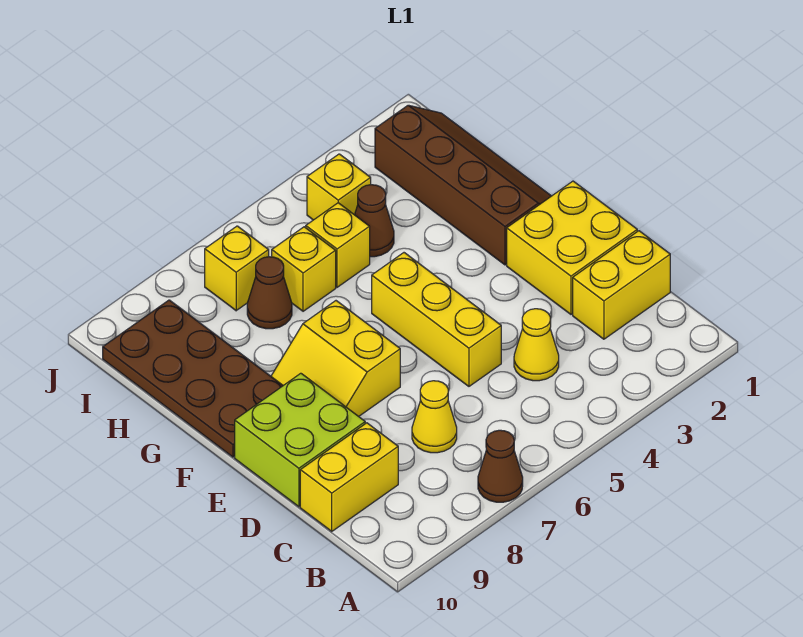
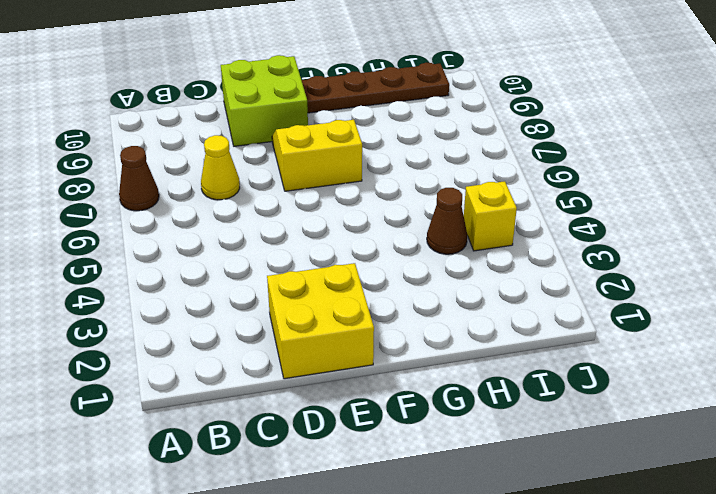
brown plate F10:I10 level 1 -> brown plate F9:I10 level 1
none -> yellow brick C1:C2 level 1
none -> yellow cone C4 level 1
none -> yellow brick C9:C10 level 1

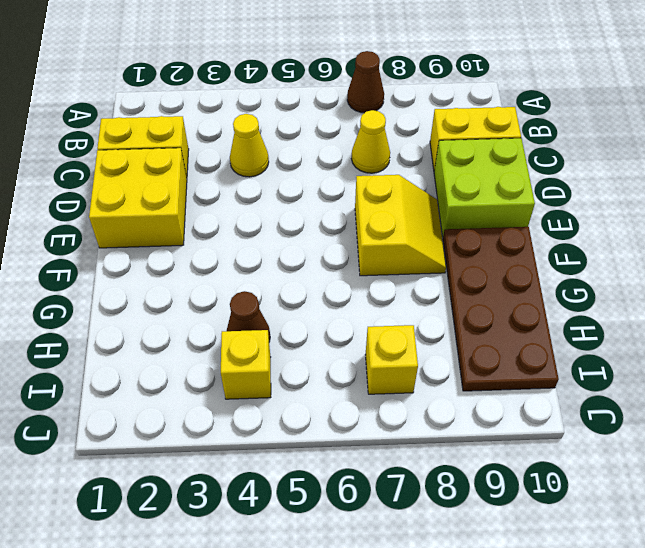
none -> yellow brick D5:F5 level 1
none -> brown slope F1:I2 level 1 top 2
none -> yellow brick H5 level 1

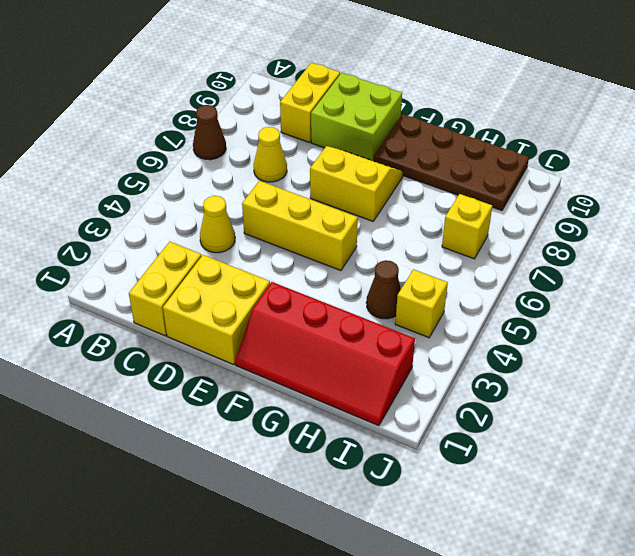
red slope F1:I2 level 1 top 2 -> brown slope F1:I2 level 1 top 2
none -> yellow brick H5 level 1
none -> yellow brick H6 level 1
none -> brown cone H7 level 1

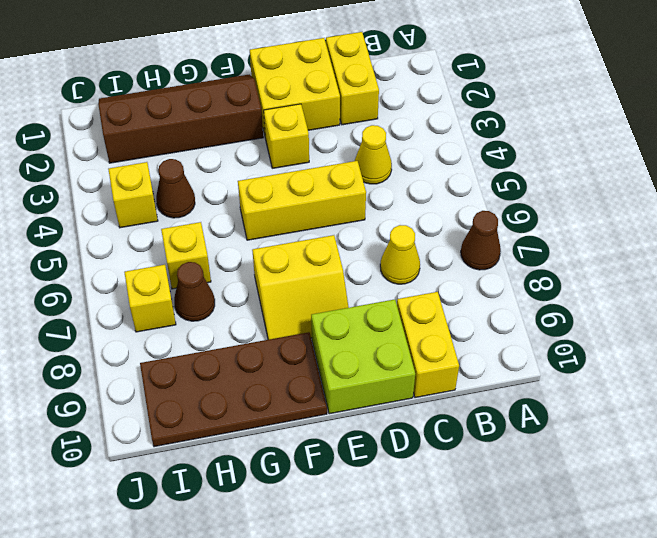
yellow brick E3 level 1 -> yellow brick H5 level 1

